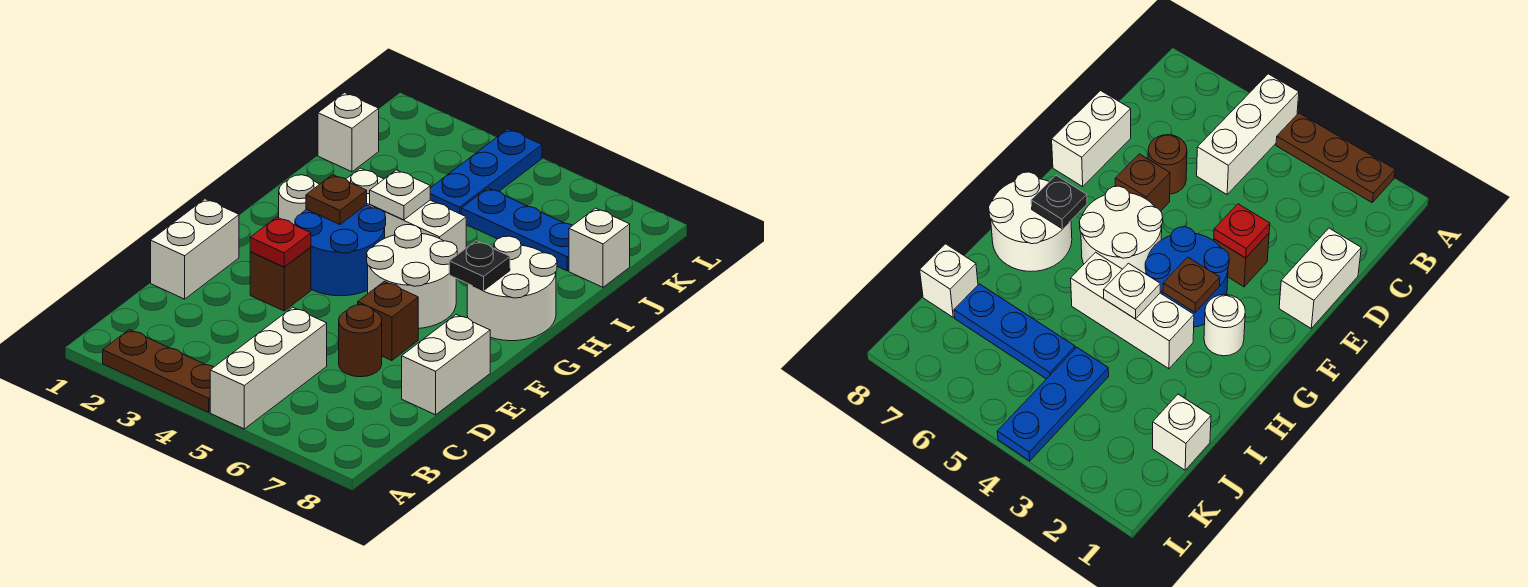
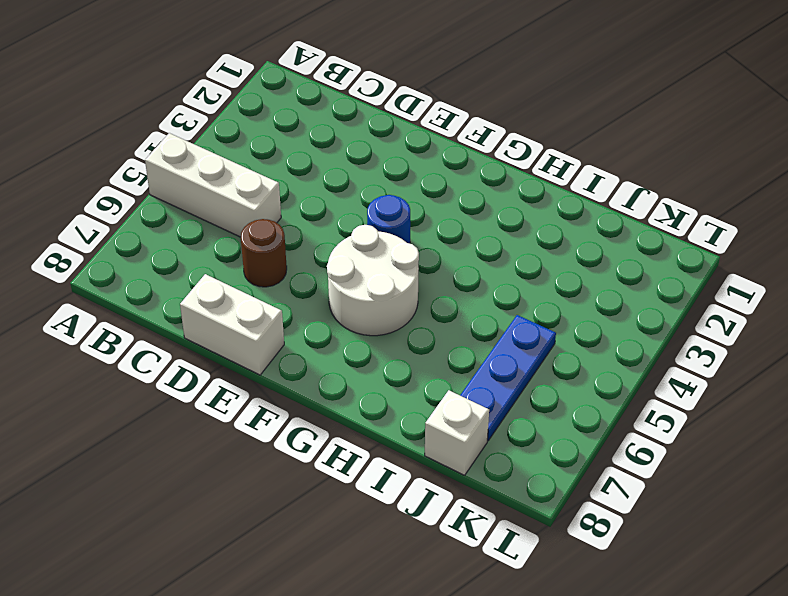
blue round brick F4 level 1 -> blue round brick F3:G4 level 1
none -> brown plate A2:A4 level 1
none -> white brick D1:E1 level 1
none -> brown brick E3 level 1

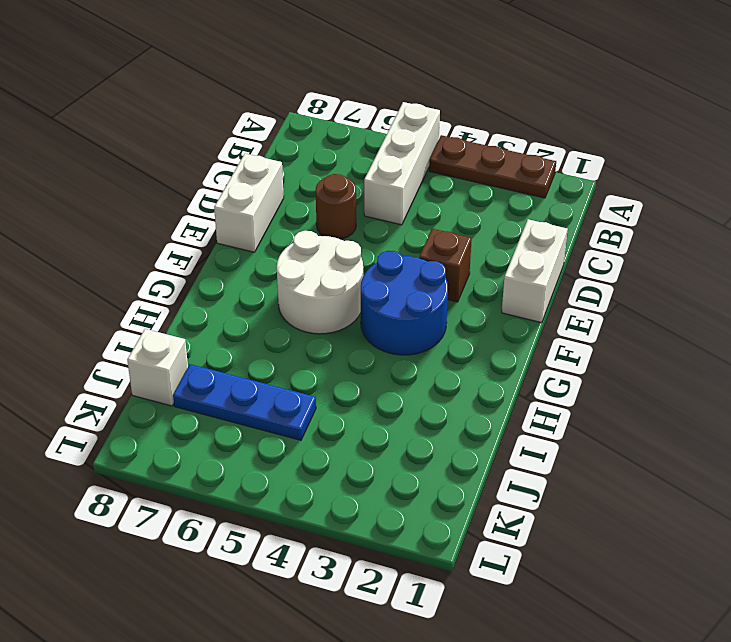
none -> brown brick E6 level 1
none -> white round brick G2 level 1
none -> white round brick G7:H8 level 1

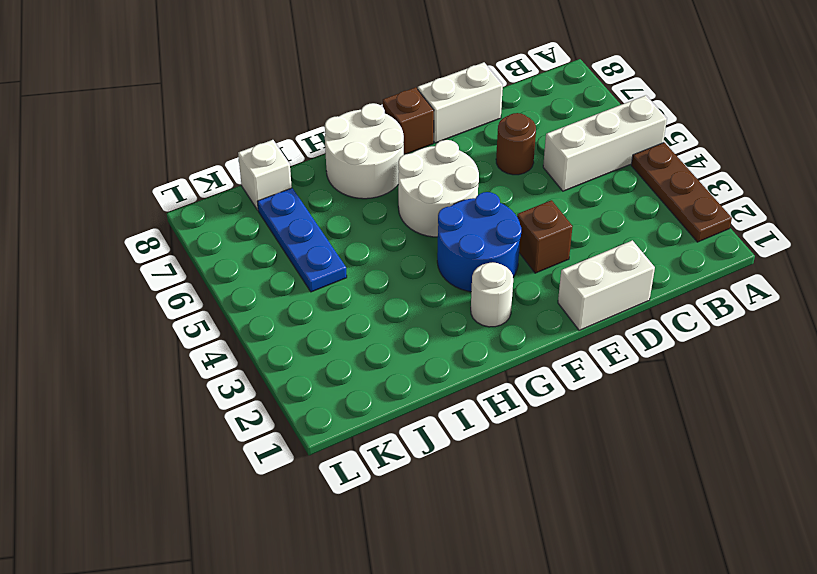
brown brick F8 level 1 -> brown brick E6 level 1
none -> white brick H3:H5 level 1
none -> white brick J1 level 1
none -> blue plate J4:L4 level 1

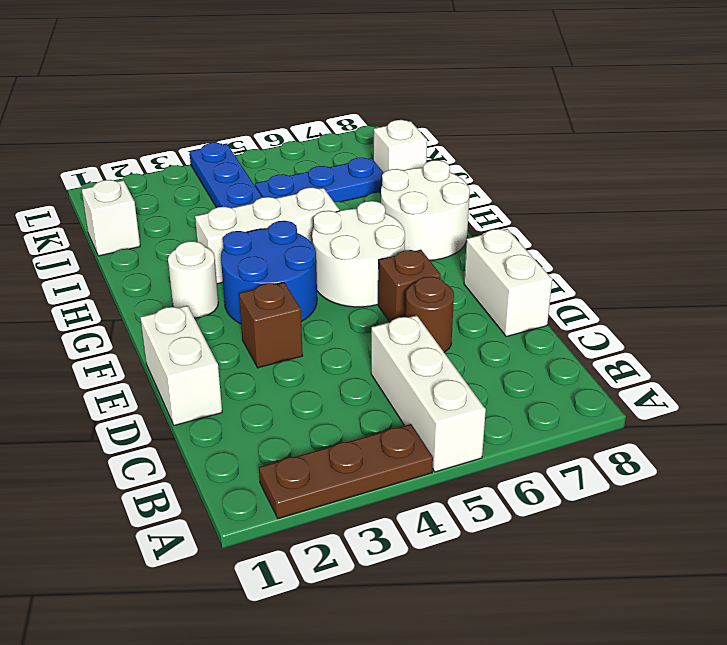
none -> red plate E3 level 2
none -> brown plate G3 level 2
none -> black plate G7 level 2

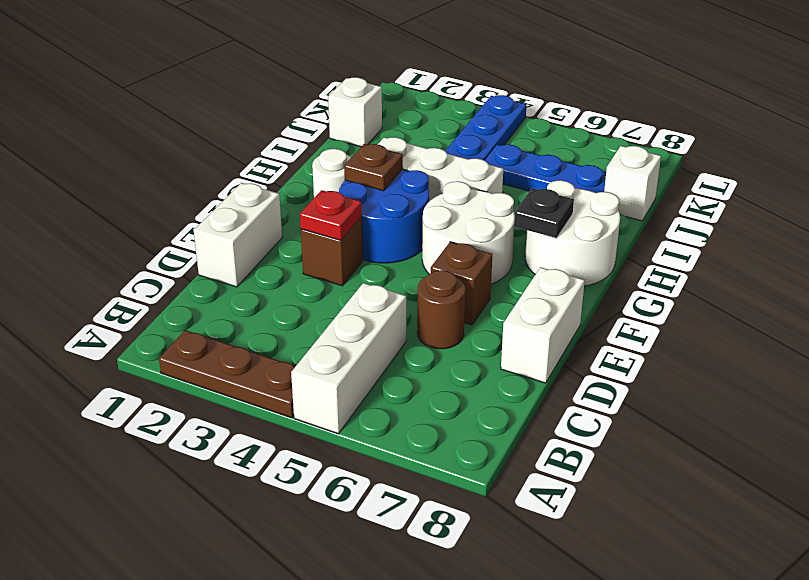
none -> white plate H4 level 2

